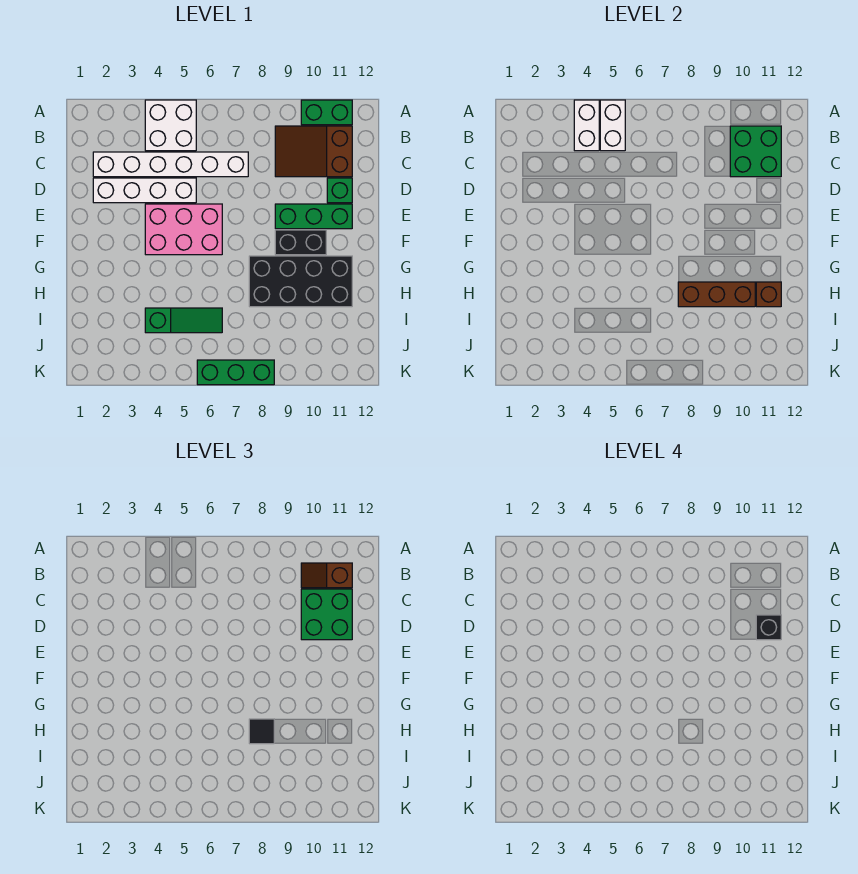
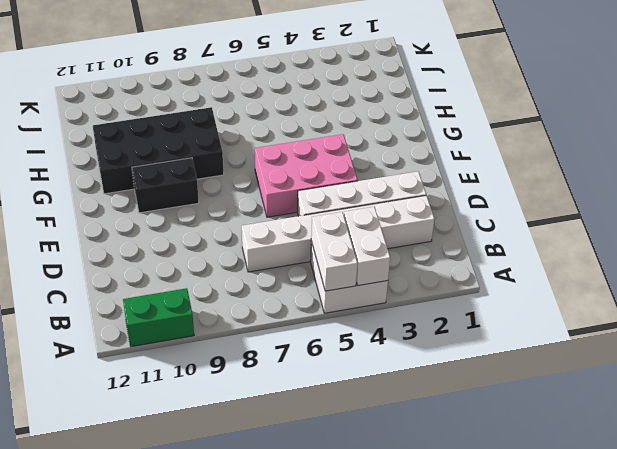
none -> brown slope B9:C11 level 1 top 11
none -> green brick D11 level 1
none -> green brick E9:E11 level 1

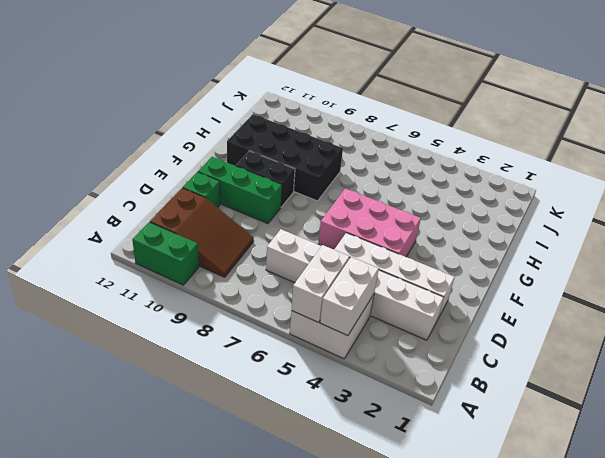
none -> green slope I4:I6 level 1 top 4
none -> green brick K6:K8 level 1
none -> green brick B10:C11 level 2

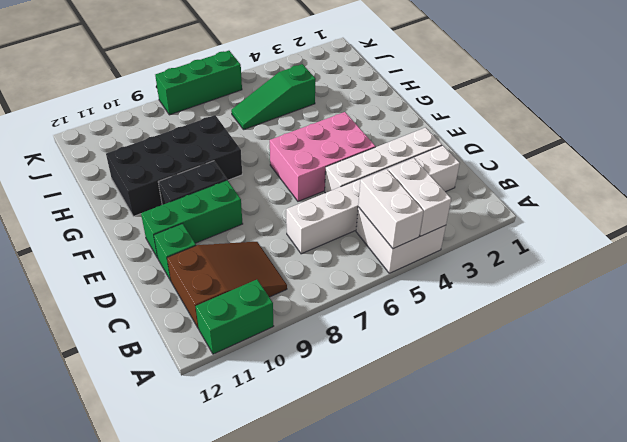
none -> green brick B10:C11 level 2
none -> brown brick H8:H10 level 2
none -> brown brick H11 level 2

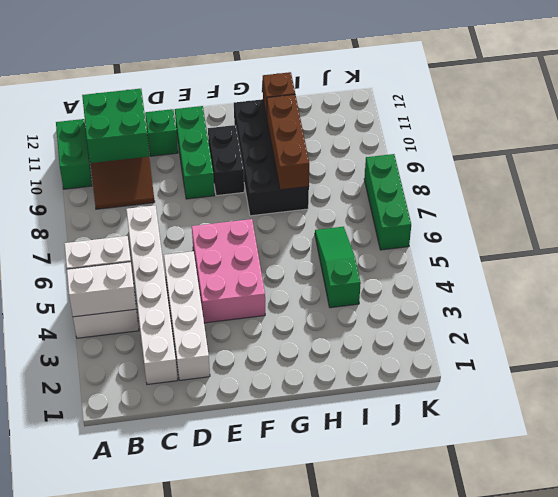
none -> brown slope B10:B11 level 3 top 11
none -> green brick C10:D11 level 3
none -> black tile H8 level 3

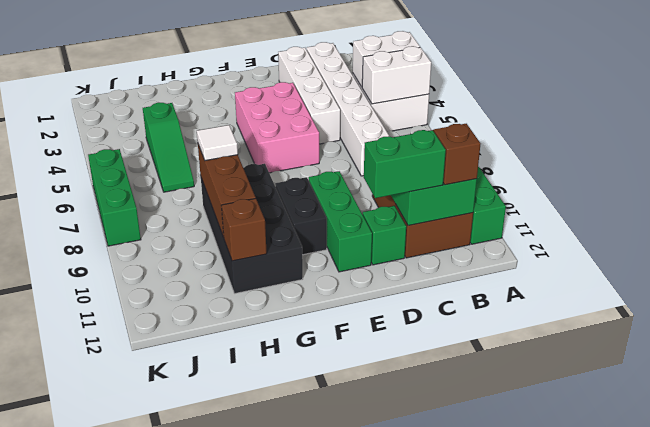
green brick C11:D11 level 3 -> green brick C10:D11 level 3
white tile H8 level 3 -> black tile H8 level 3
none -> black brick D11 level 4

